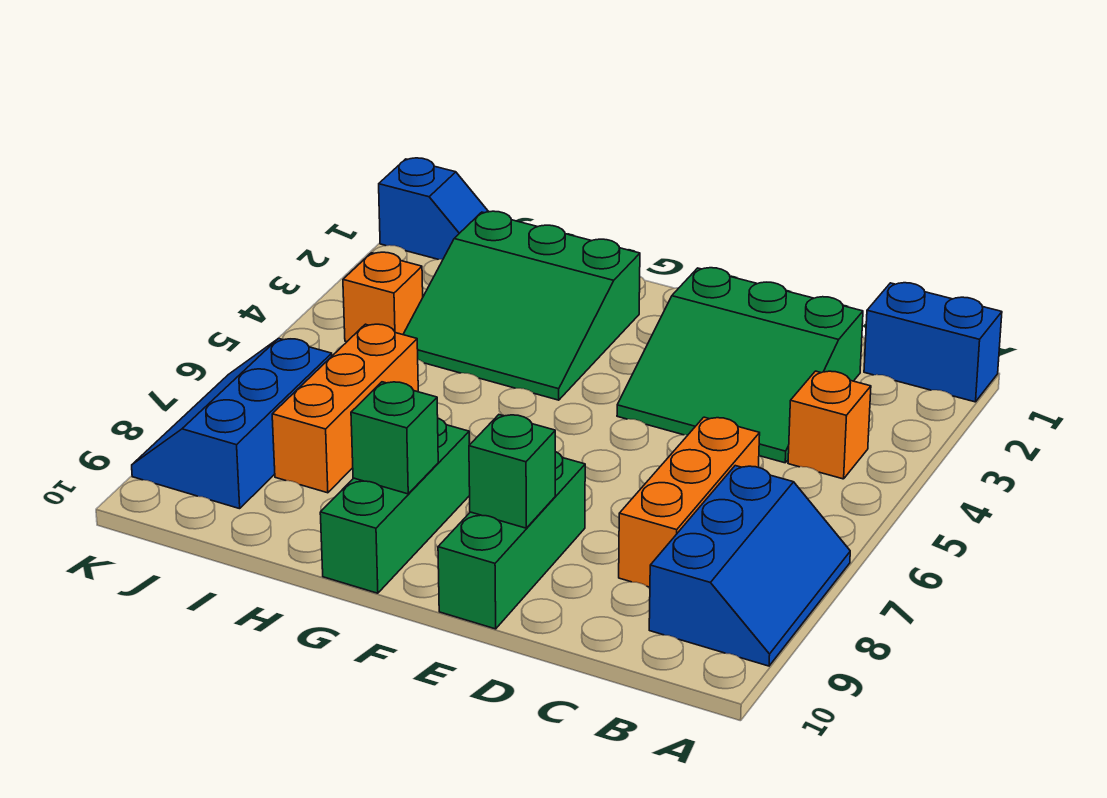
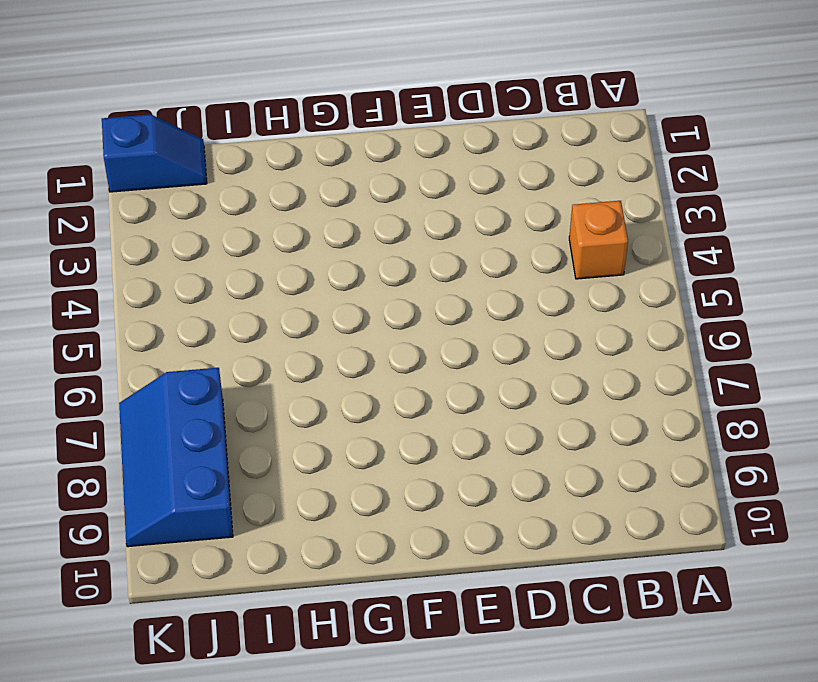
none -> blue brick A1:B1 level 1
none -> blue slope A7:B9 level 1 top B
none -> green slope C2:E4 level 1 top 2

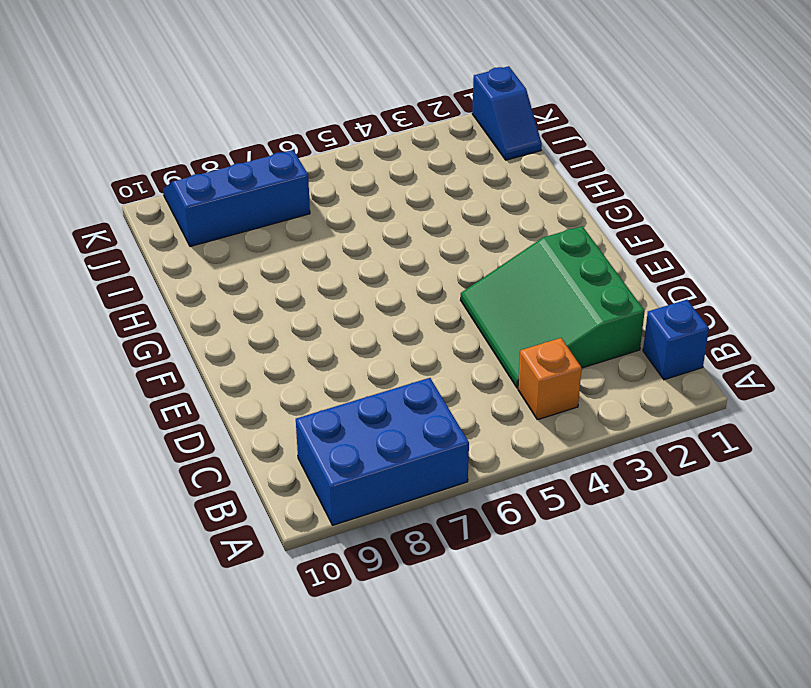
blue brick A7:B9 level 1 -> blue slope A7:B9 level 1 top B
blue brick B1 level 1 -> blue brick A1:B1 level 1
none -> orange brick C6:C8 level 1
none -> green brick E8:E10 level 1
none -> green slope G2:I4 level 1 top 2

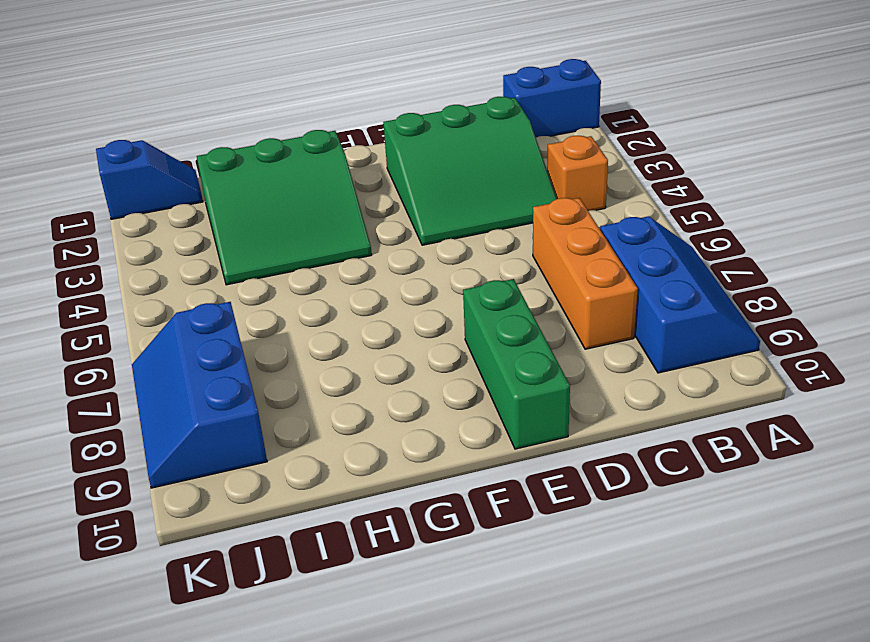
none -> green brick G8:G10 level 1
none -> orange brick I6:I8 level 1
none -> orange brick J4 level 1

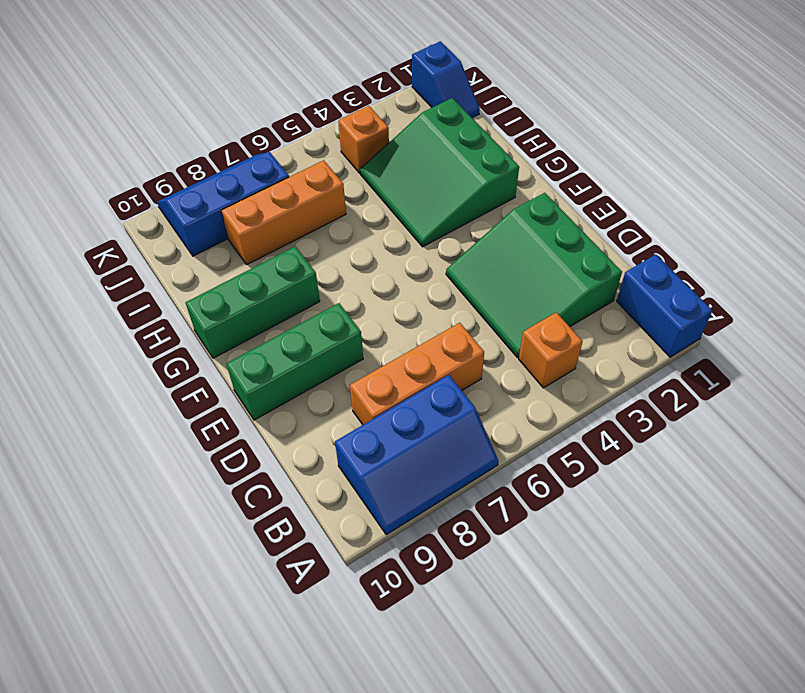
none -> green brick E9 level 2
none -> green brick G9 level 2

